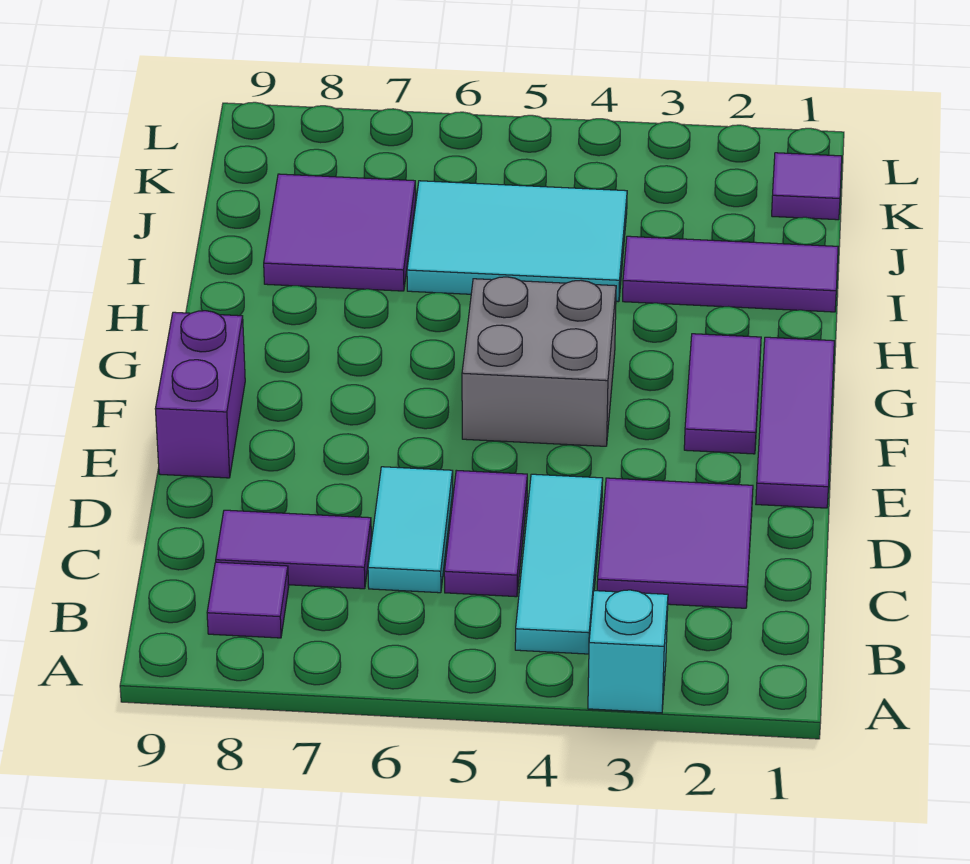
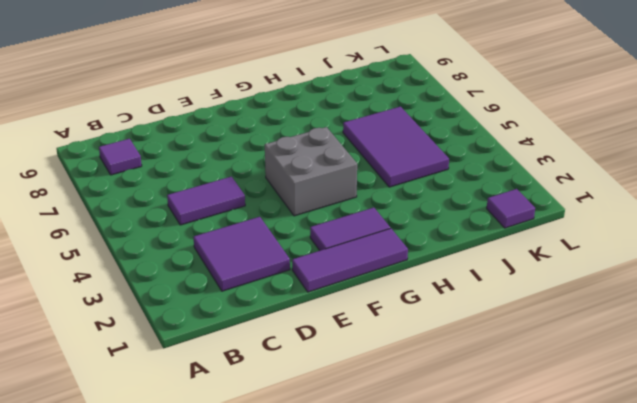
purple tile I4:J6 level 1 -> cyan tile I4:J6 level 1
none -> cyan brick A3 level 1
none -> cyan tile B4:D4 level 1
none -> cyan tile C6:D6 level 1

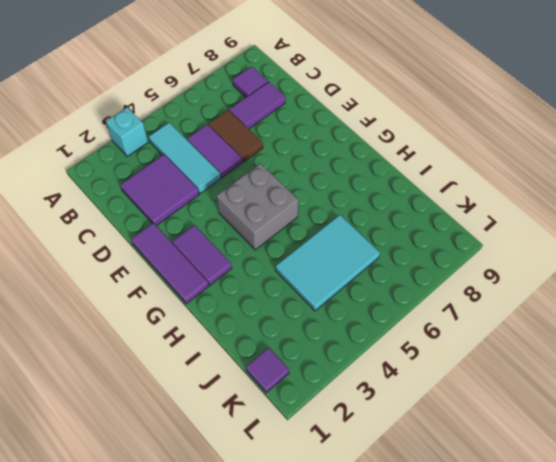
brown tile C6:D6 level 1 -> cyan tile C6:D6 level 1
none -> purple brick E9:F9 level 1
none -> purple tile I1:I3 level 1
none -> purple tile I7:J8 level 1

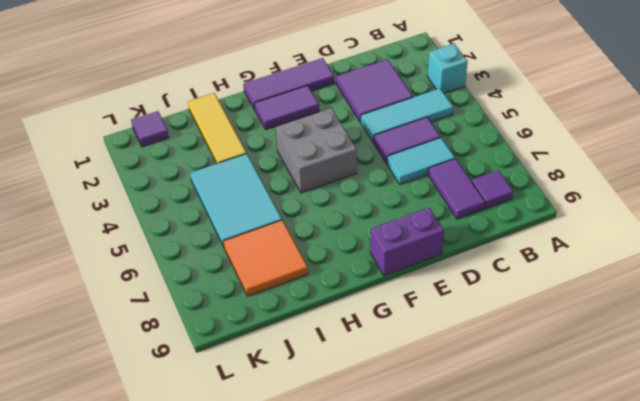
yellow tile I1:I3 level 1 -> purple tile I1:I3 level 1
orange tile I7:J8 level 1 -> purple tile I7:J8 level 1

